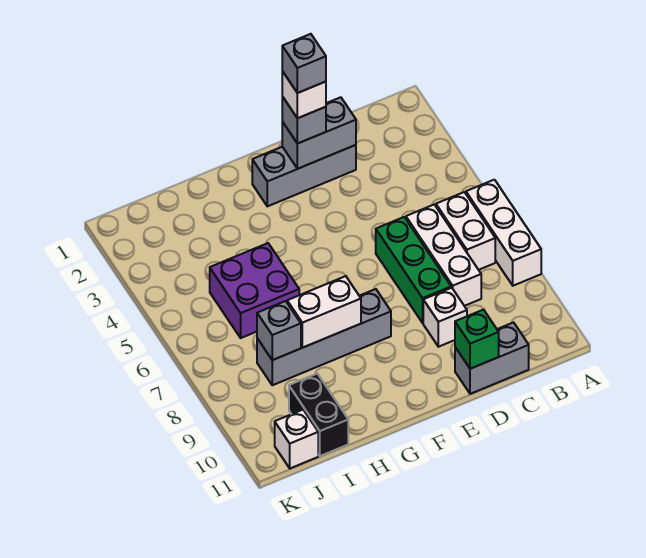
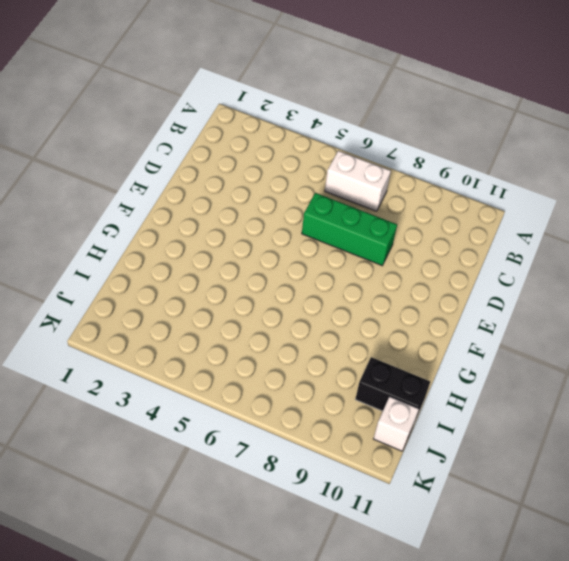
none -> white brick A6:A8 level 1
none -> white brick C6:C8 level 1
none -> grey brick C11:D11 level 1

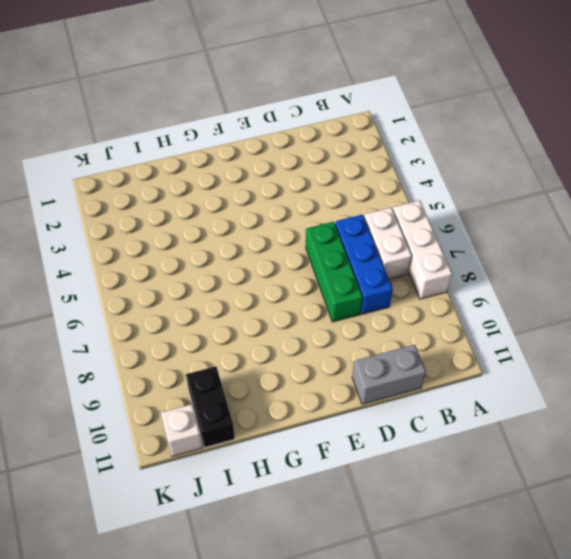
blue brick C6:C8 level 1 -> white brick C6:C8 level 1
none -> grey brick D2:F2 level 1
none -> white brick D9 level 1
none -> grey brick F8:I8 level 1

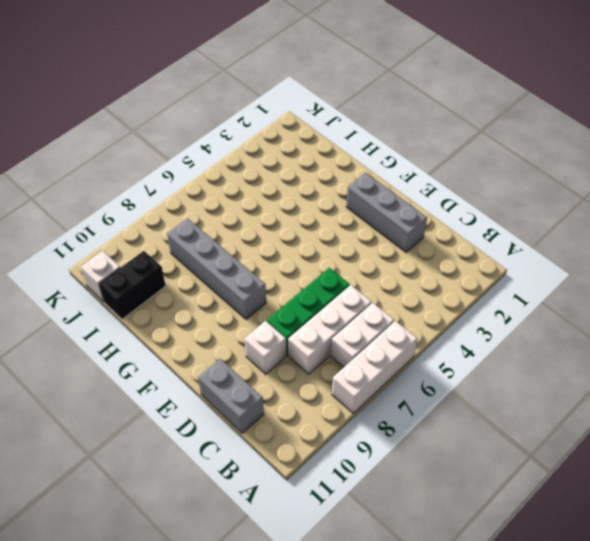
none -> purple brick H5:I6 level 1
none -> grey brick D2:E2 level 2
none -> green brick D11 level 2

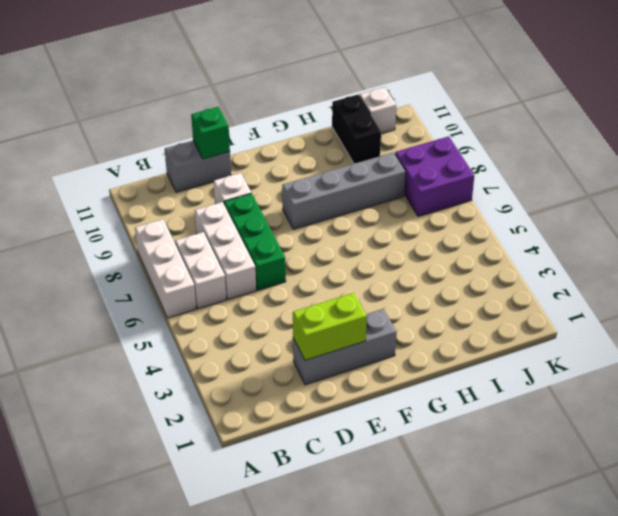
lime brick D2:E2 level 2 -> grey brick D2:E2 level 2
purple brick J7:K8 level 1 -> purple brick H5:I6 level 1
none -> white brick G8:H8 level 2
none -> grey brick I8 level 2
none -> grey brick E2 level 3

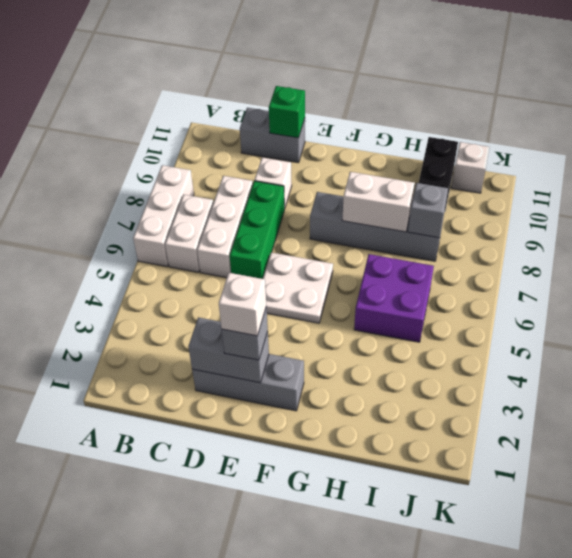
white plate E5:F6 level 1 -> none
none -> grey brick E2 level 5

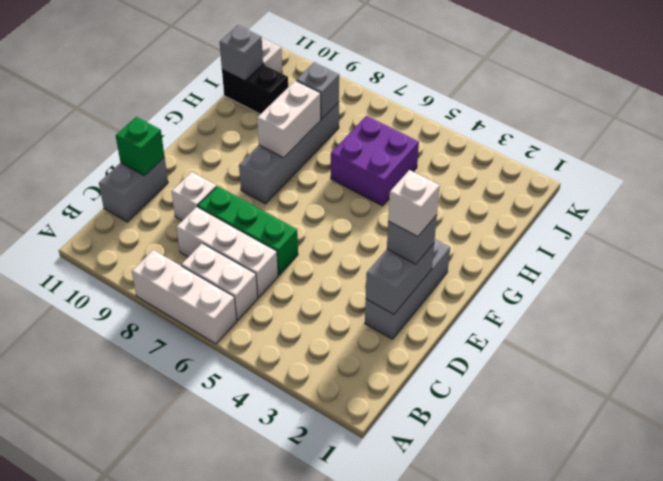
grey brick I11 level 2 -> grey brick E2 level 5

